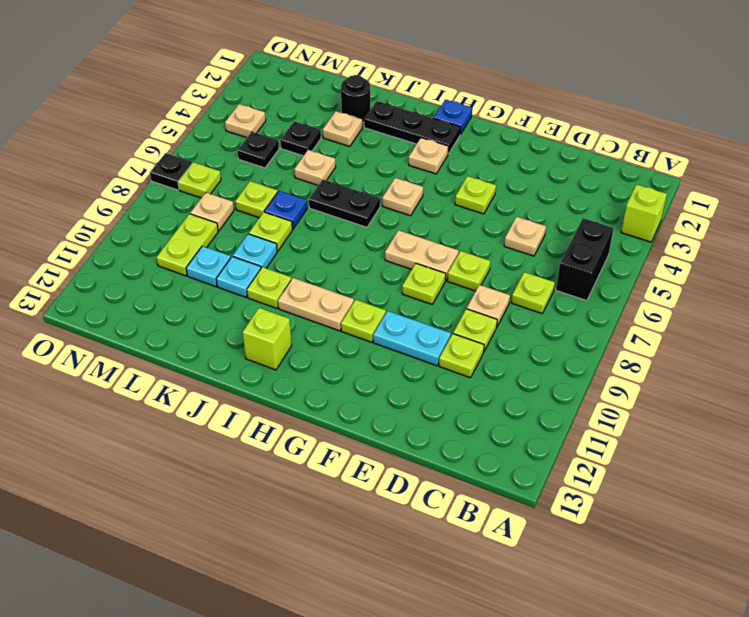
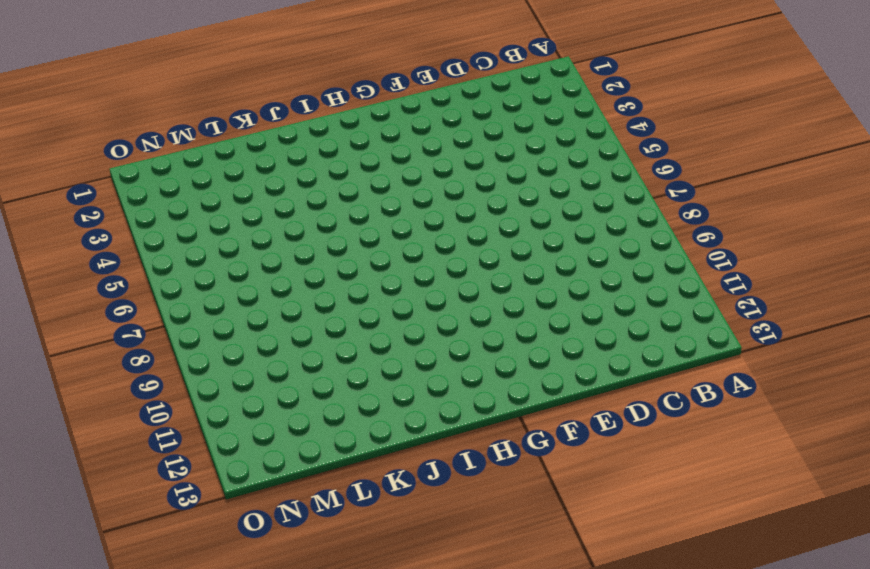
none -> lime brick A3 level 1
none -> black brick B5:B6 level 1
none -> lime plate C7 level 1
none -> tan plate D5 level 1

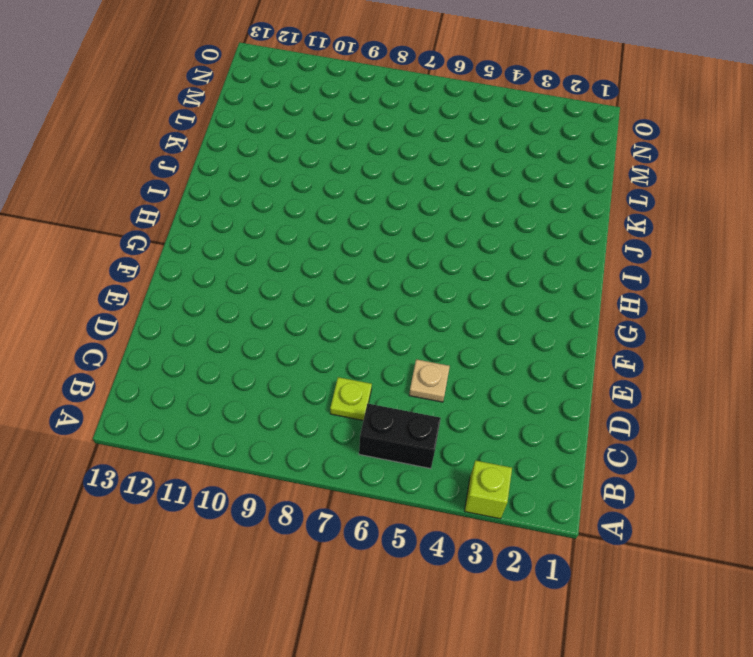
none -> tan plate D8 level 1
none -> lime plate D9 level 1
none -> lime plate D10 level 1
none -> lime plate E7 level 1

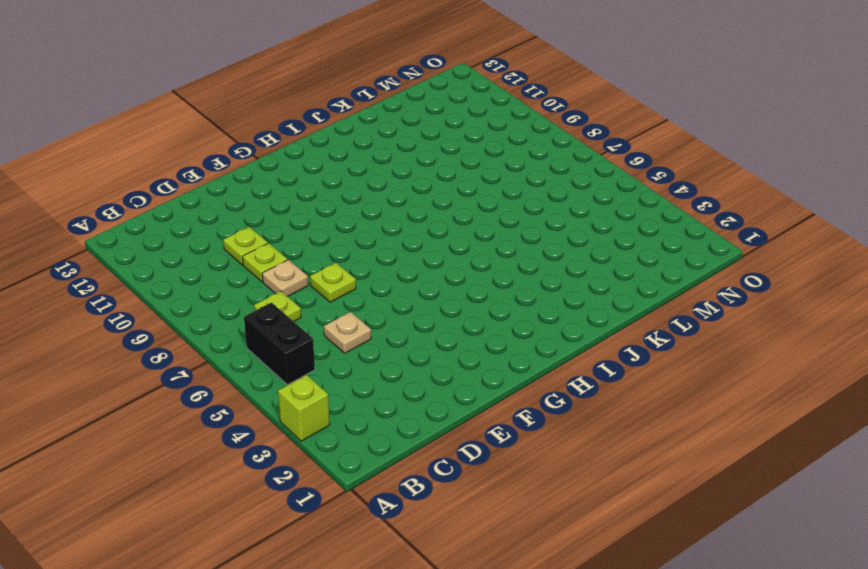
none -> cyan plate E10:F10 level 1
none -> lime plate F4 level 1
none -> tan plate F7:G7 level 1
none -> lime plate F8 level 1

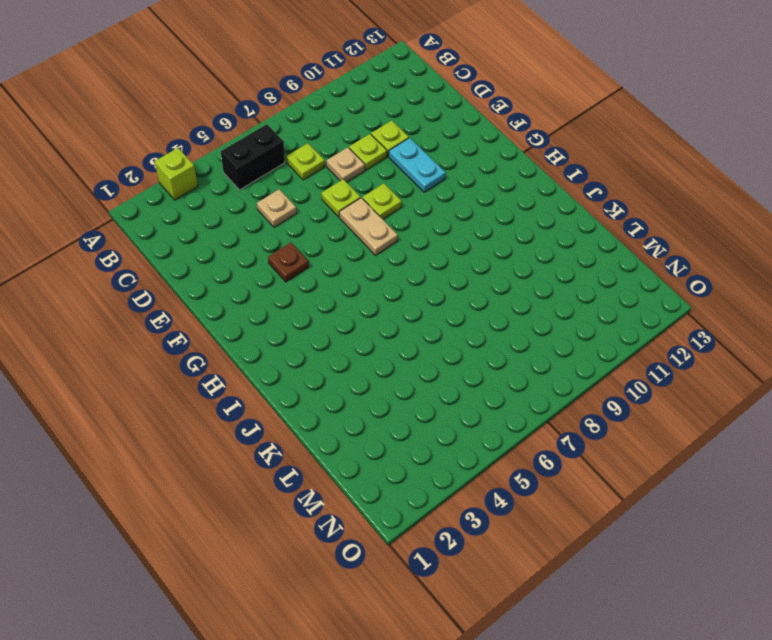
brown plate F4 level 1 -> lime plate F4 level 1
none -> lime plate G10 level 1
none -> blue plate H1 level 1
none -> black plate H2:J2 level 1
none -> tan plate H3 level 1

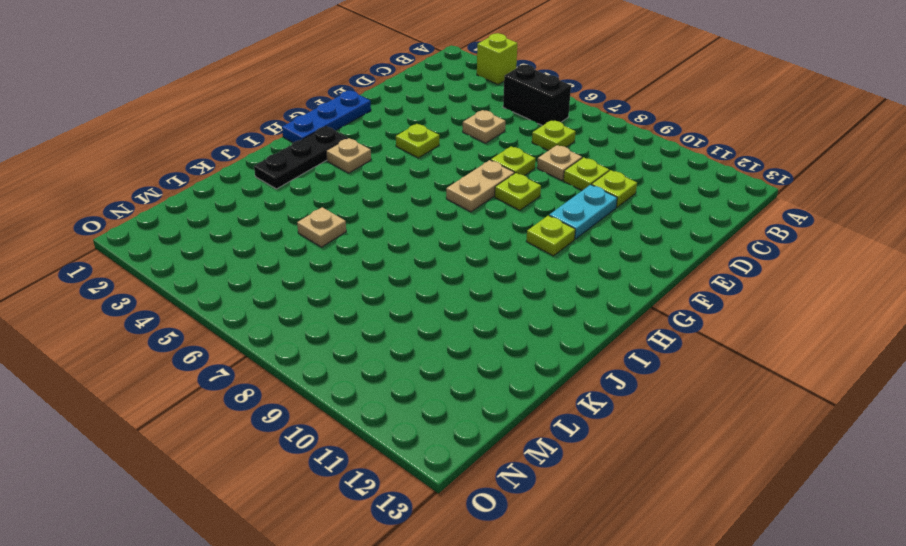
blue plate F1:H1 level 1 -> blue plate H1 level 1
none -> tan plate H5 level 1
none -> tan plate H10:I10 level 1
none -> black plate I6:J6 level 1
none -> lime brick I12 level 1

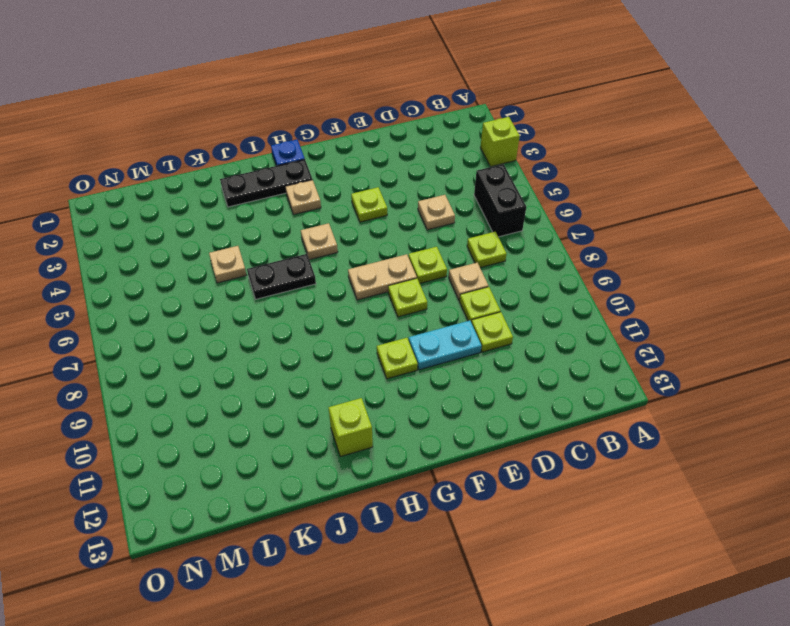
none -> tan plate H10:I10 level 1
none -> lime plate J10 level 1
none -> black round brick K2 level 1
none -> tan plate K3 level 1

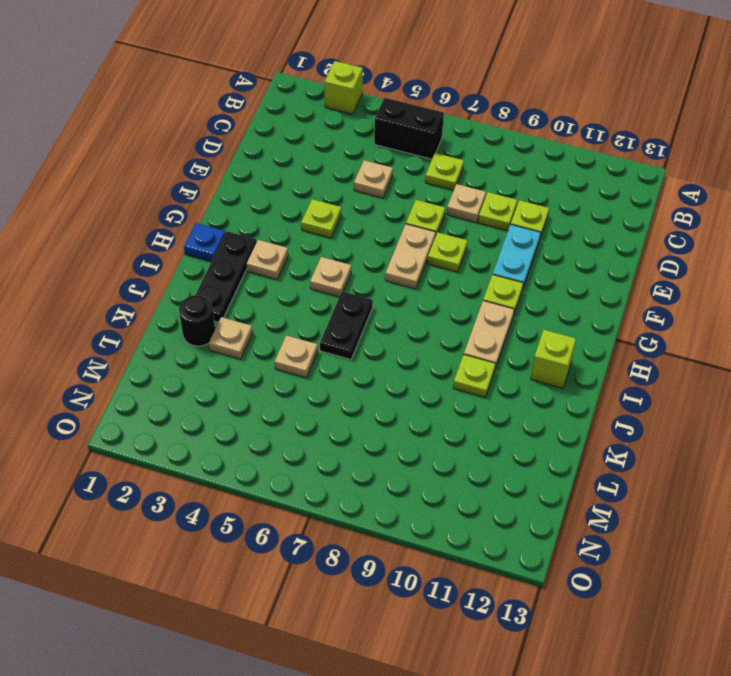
none -> blue plate K7 level 1
none -> lime plate K8 level 1
none -> cyan plate K9 level 1
none -> cyan plate K10 level 1

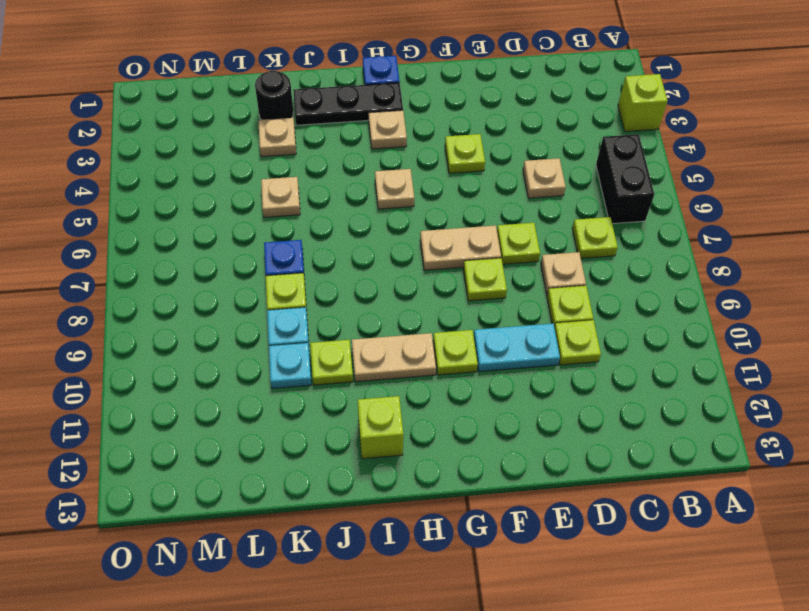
none -> black plate I6:J6 level 1
none -> black plate L4 level 1
none -> lime plate L7 level 1
none -> cyan plate L10 level 1

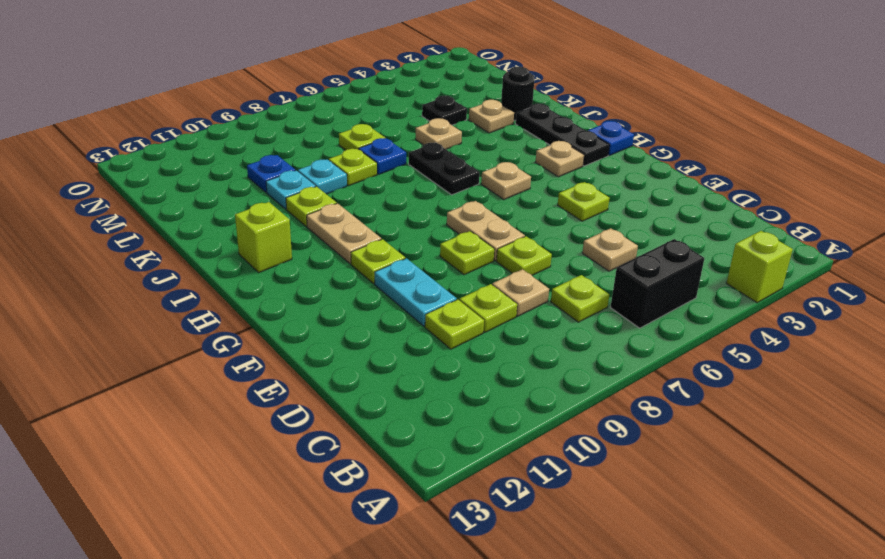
blue plate L10 level 1 -> cyan plate L10 level 1
none -> black plate M5 level 1
none -> tan plate M8 level 1
none -> lime plate M9:M10 level 1
none -> tan plate N4 level 1

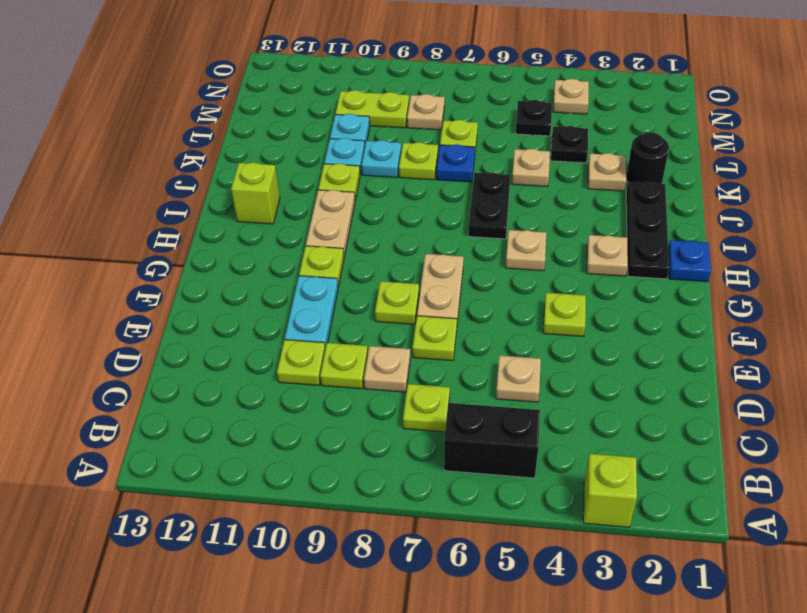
none -> lime plate N7 level 1
none -> black plate O7 level 1

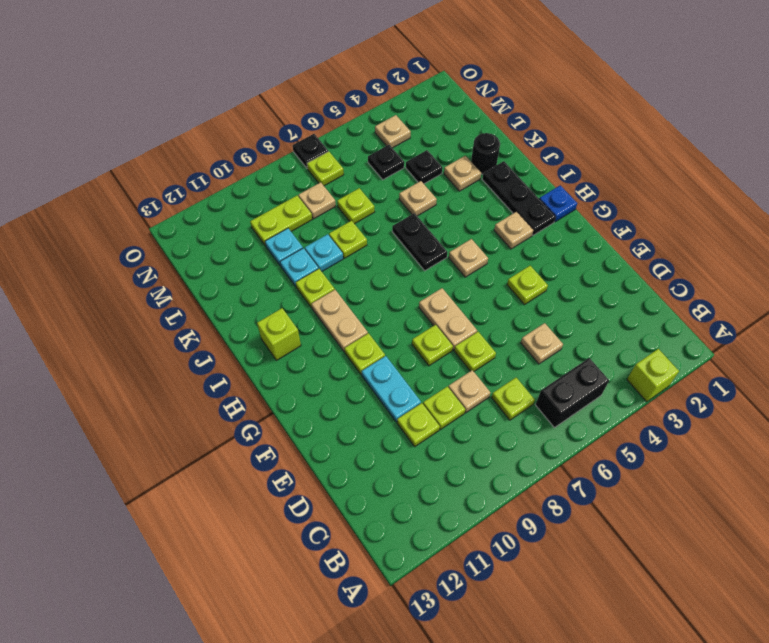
none -> blue plate K7 level 1

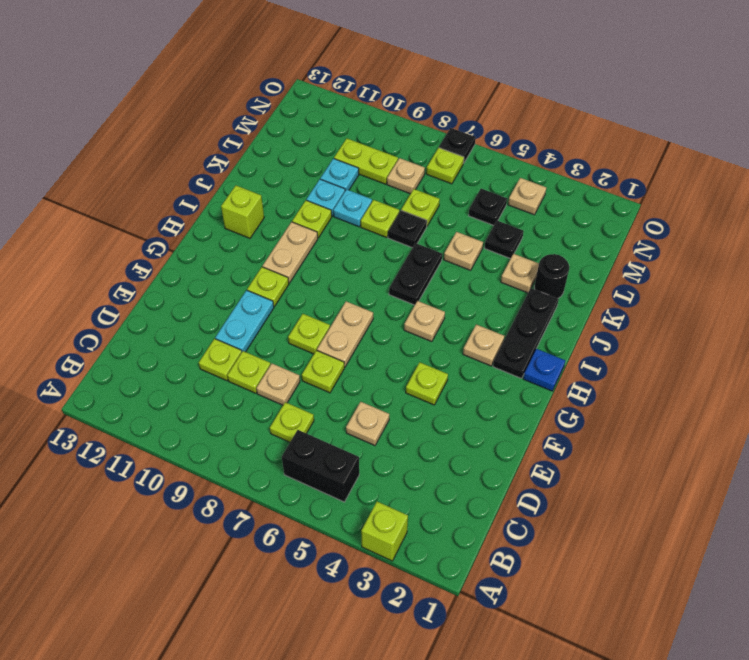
black plate K7 level 1 -> blue plate K7 level 1

